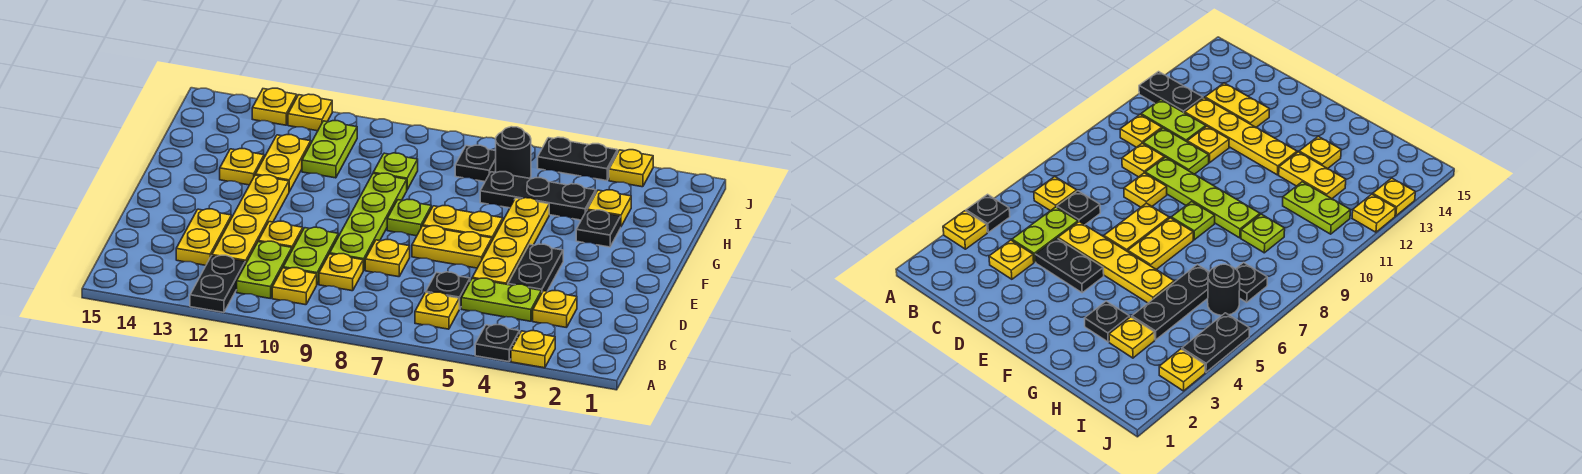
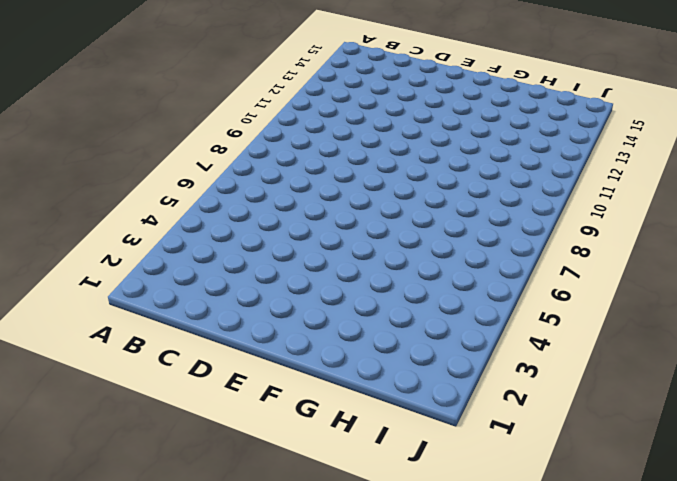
none -> yellow plate A3 level 1
none -> black plate A4 level 1
none -> black plate A12:B12 level 1
none -> yellow plate B6 level 1

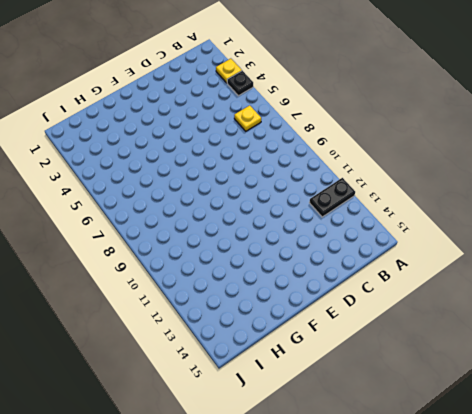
none -> yellow plate B10 level 1
none -> lime plate B11:C11 level 1
none -> yellow plate C3 level 1
none -> lime plate C4:C5 level 1

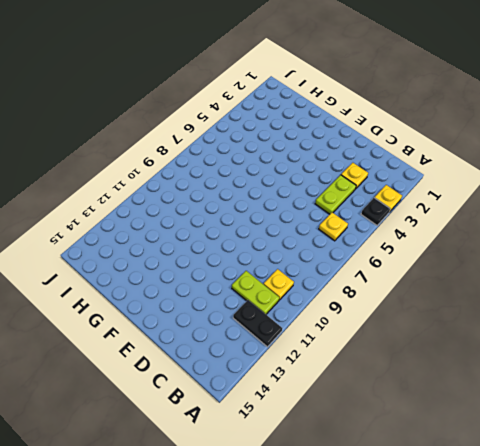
none -> black plate C6 level 1
none -> yellow plate C9 level 1
none -> lime plate C10:D10 level 1
none -> yellow plate C12:F12 level 1

